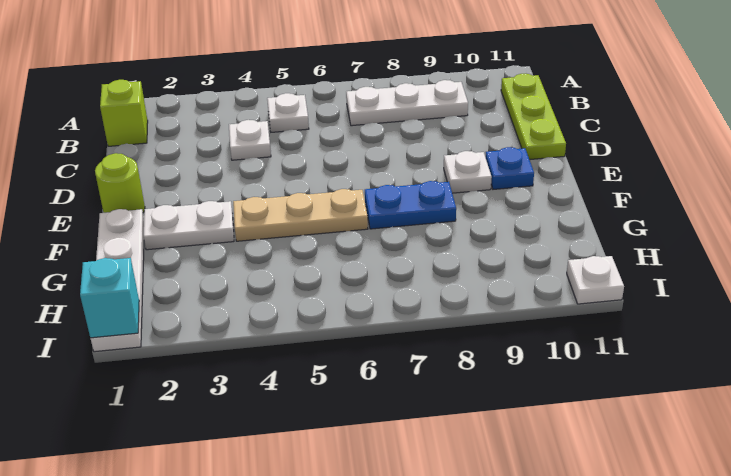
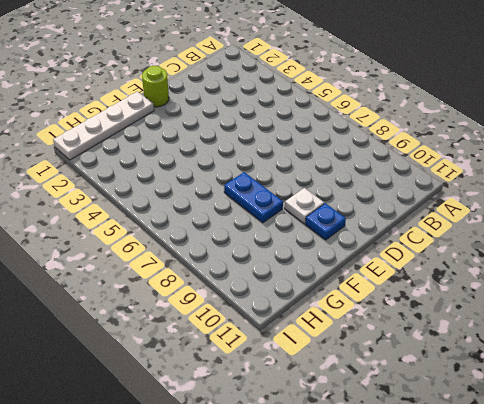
none -> lime brick B1 level 1
none -> white plate B5 level 1
none -> white plate B7:B9 level 1

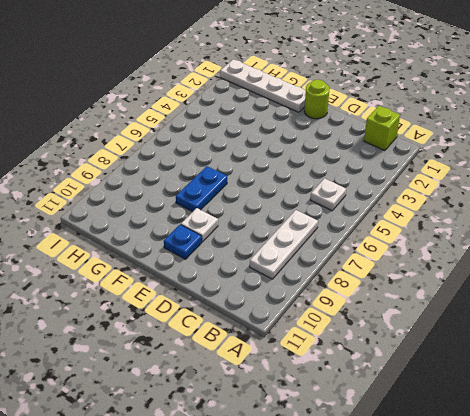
none -> lime plate B11:D11 level 1
none -> white plate C4 level 1
none -> white plate F2:F3 level 1

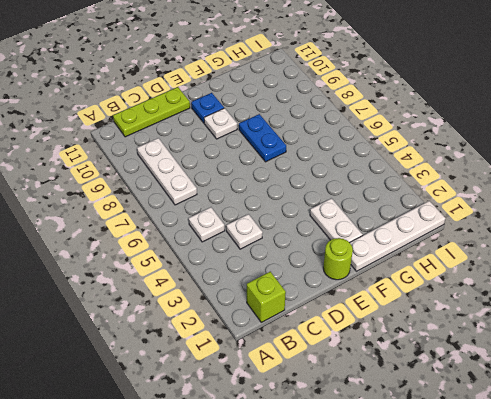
none -> tan plate F4:F6 level 1
none -> white plate I11 level 1
none -> cyan brick I1 level 2

